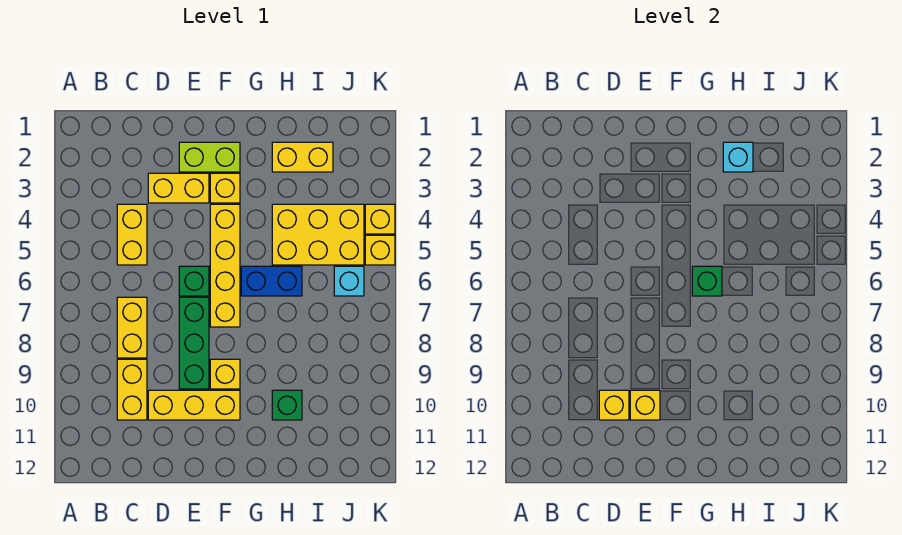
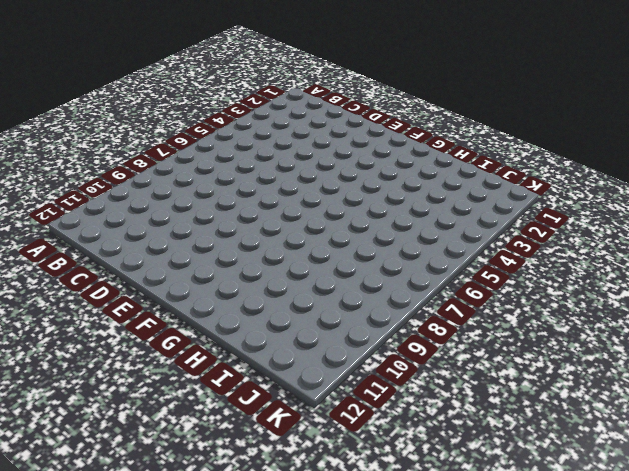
none -> yellow brick C4:C5 level 1
none -> yellow brick C7:C8 level 1
none -> yellow brick C9:C10 level 1

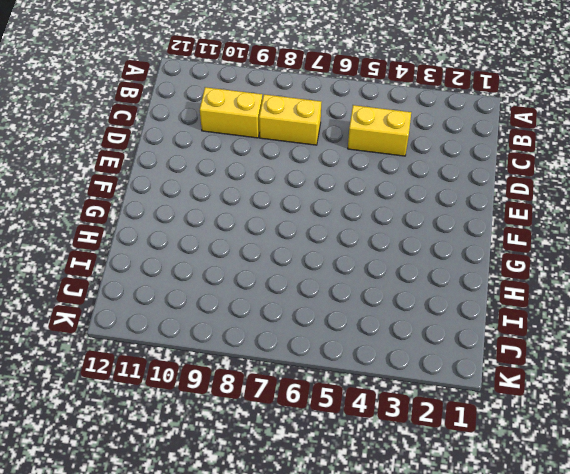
none -> yellow brick D3:E3 level 1
none -> yellow brick D10:F10 level 1
none -> lime brick E2:F2 level 1

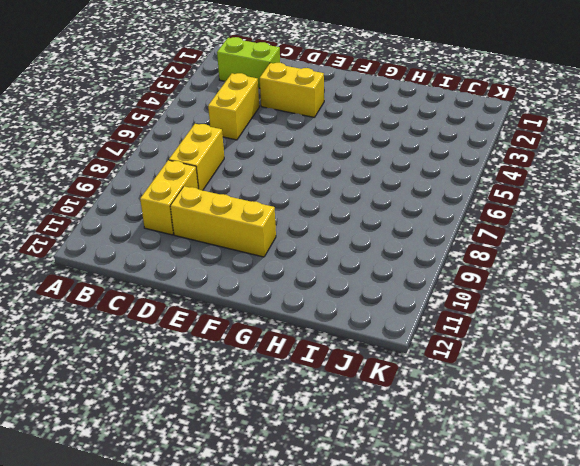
lime brick B2:C2 level 1 -> lime brick E2:F2 level 1
none -> green brick E6 level 1
none -> green brick E7:E9 level 1
none -> yellow brick F3 level 1

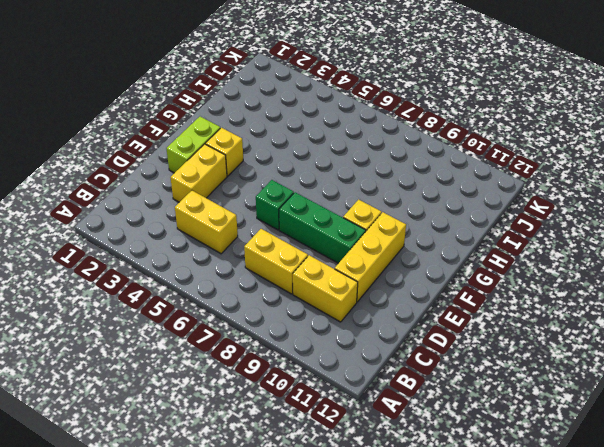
none -> yellow brick F4:F7 level 1
none -> blue brick G6:H6 level 1
none -> yellow brick H2:I2 level 1

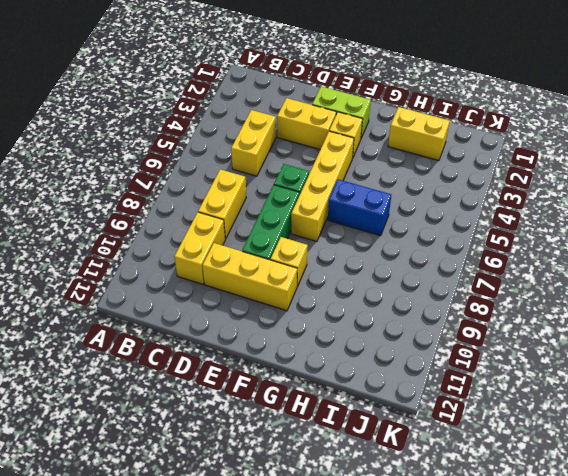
none -> yellow brick H4:J5 level 1
none -> green brick H10 level 1
none -> cyan brick J6 level 1

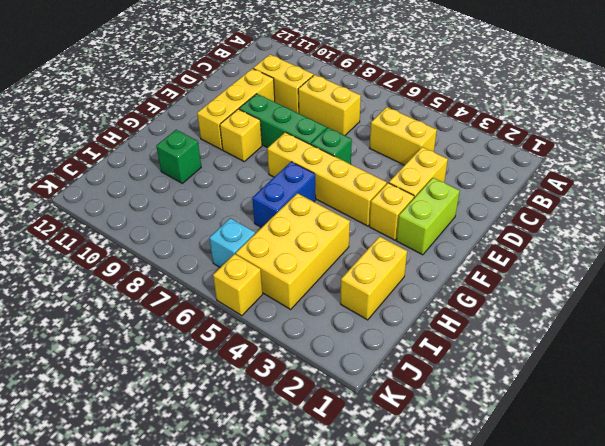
none -> yellow brick K4 level 1
none -> yellow brick D10 level 2
none -> yellow brick E10 level 2

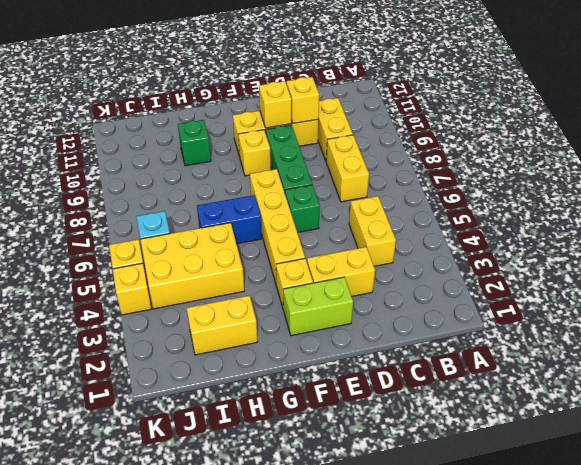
none -> green brick G6 level 2
none -> cyan brick H2 level 2

